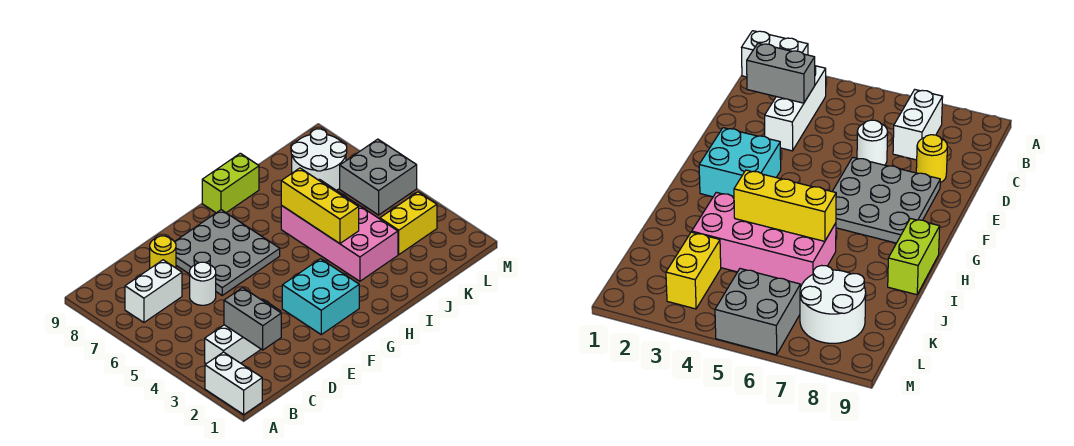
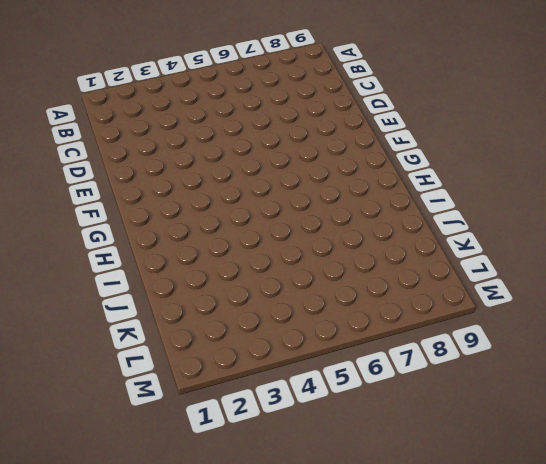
none -> white brick A1:A2 level 1
none -> white brick B3:D3 level 1
none -> white brick B7:C7 level 1

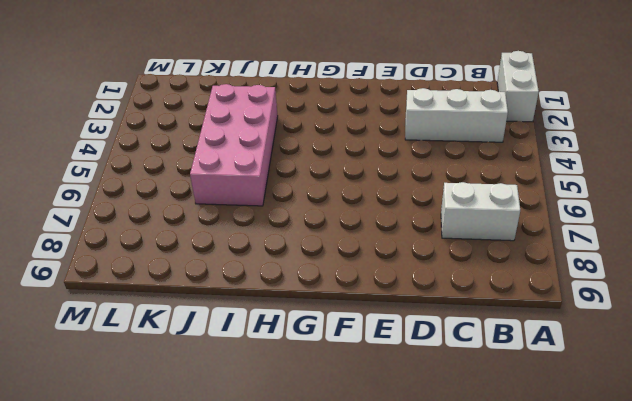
none -> white round brick D6 level 1
none -> yellow round brick D8 level 1
none -> grey plate E6:G8 level 1

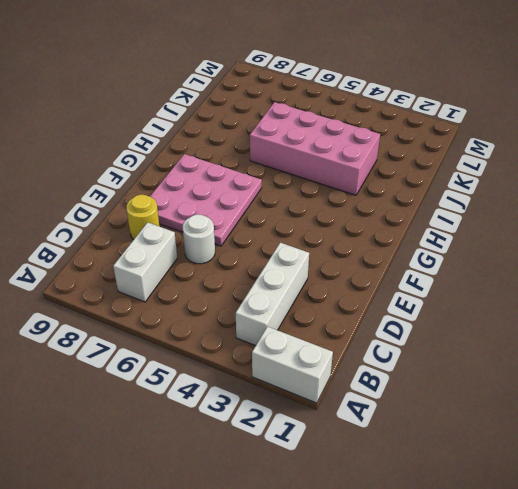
pink plate E6:G8 level 1 -> grey plate E6:G8 level 1
none -> cyan brick F2:G3 level 1
none -> lime brick H9:I9 level 1
none -> yellow brick K3:L3 level 1

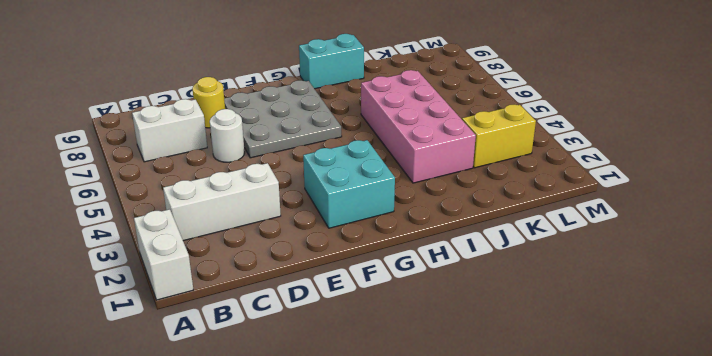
cyan brick H9:I9 level 1 -> lime brick H9:I9 level 1
none -> white round brick K7:L8 level 1
none -> grey brick L5:M6 level 1
none -> grey brick C2:C3 level 2

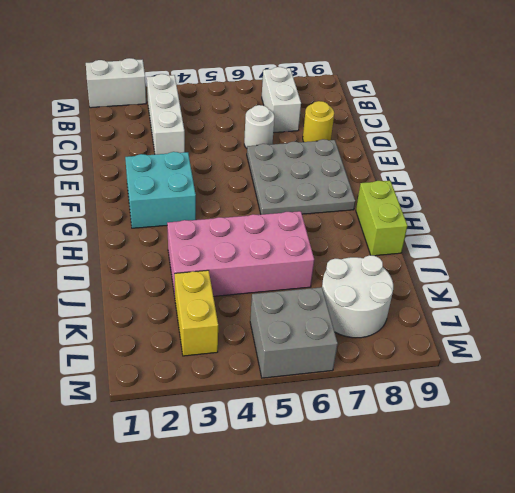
none -> grey brick C2:C3 level 2
none -> yellow brick I4:I6 level 2

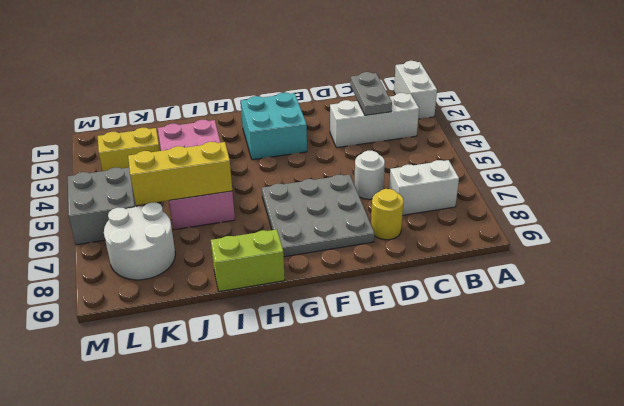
grey plate C2:C3 level 2 -> grey brick C2:C3 level 2
yellow brick I6:K6 level 2 -> yellow brick I4:I6 level 2

